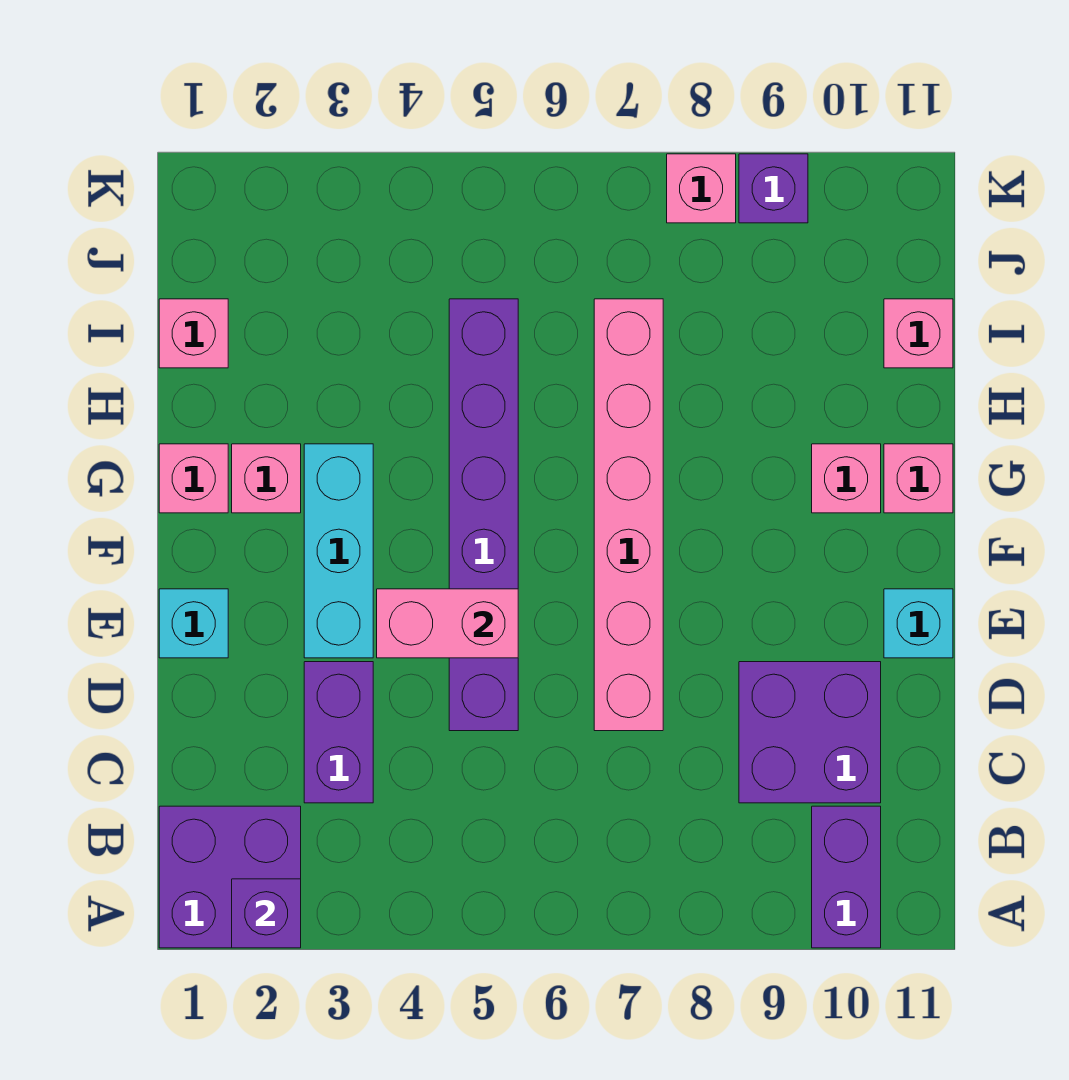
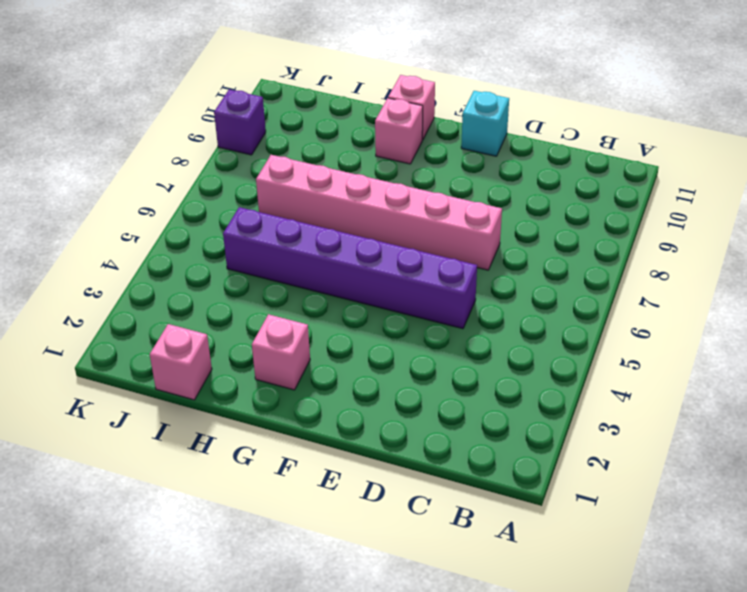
none -> purple brick A1:B2 level 1
none -> purple brick A10:B10 level 1
none -> purple brick C3:D3 level 1

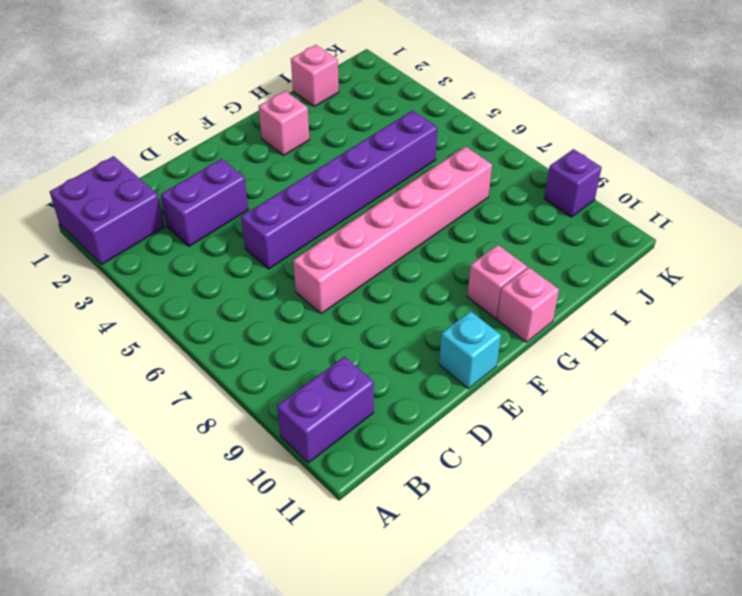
none -> purple brick C9:D10 level 1
none -> cyan brick E1 level 1
none -> cyan brick E3:G3 level 1

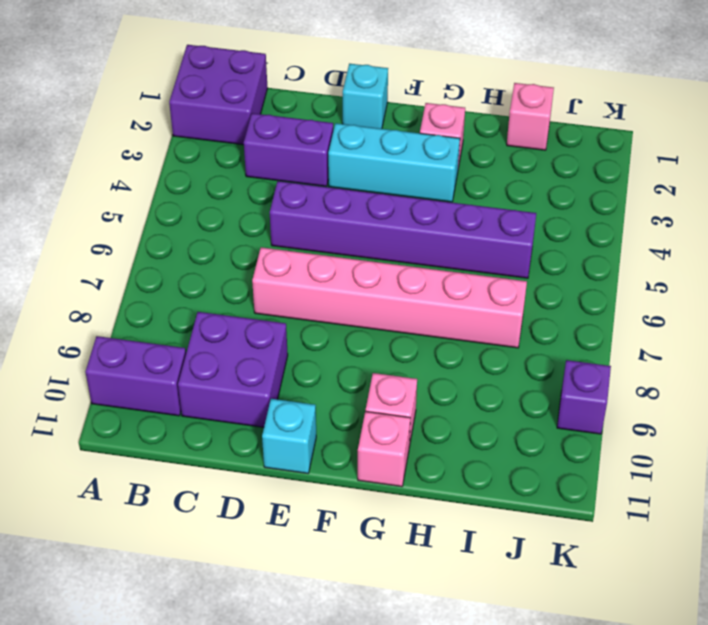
none -> pink brick G1 level 1
none -> pink brick I11 level 1
none -> pink brick K8 level 1

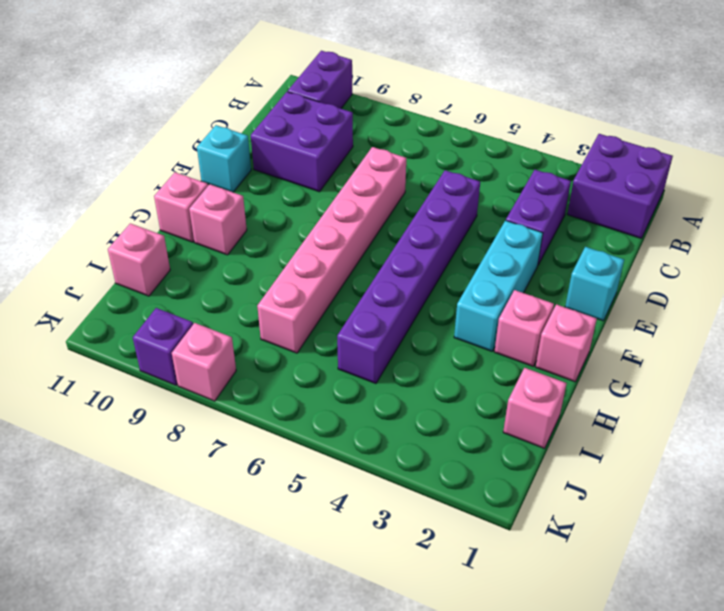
none -> purple brick A2 level 2
none -> pink brick E4:E5 level 2

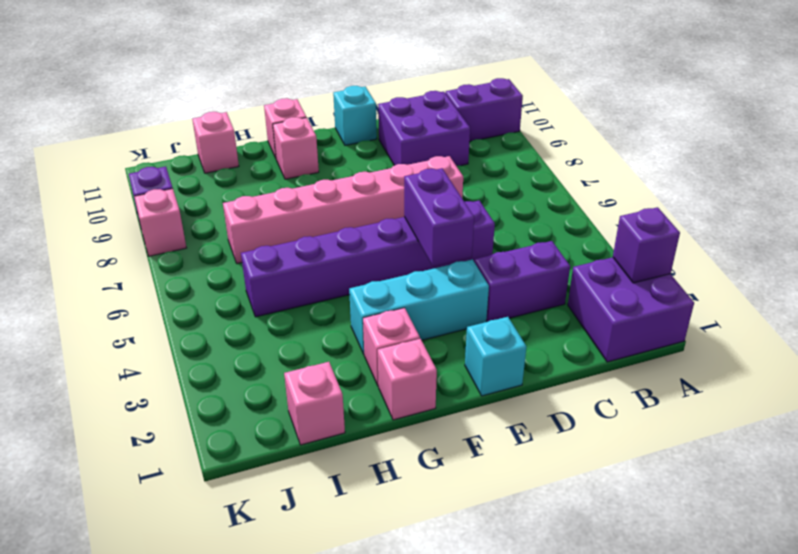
purple brick E4:E5 level 2 -> pink brick E4:E5 level 2

